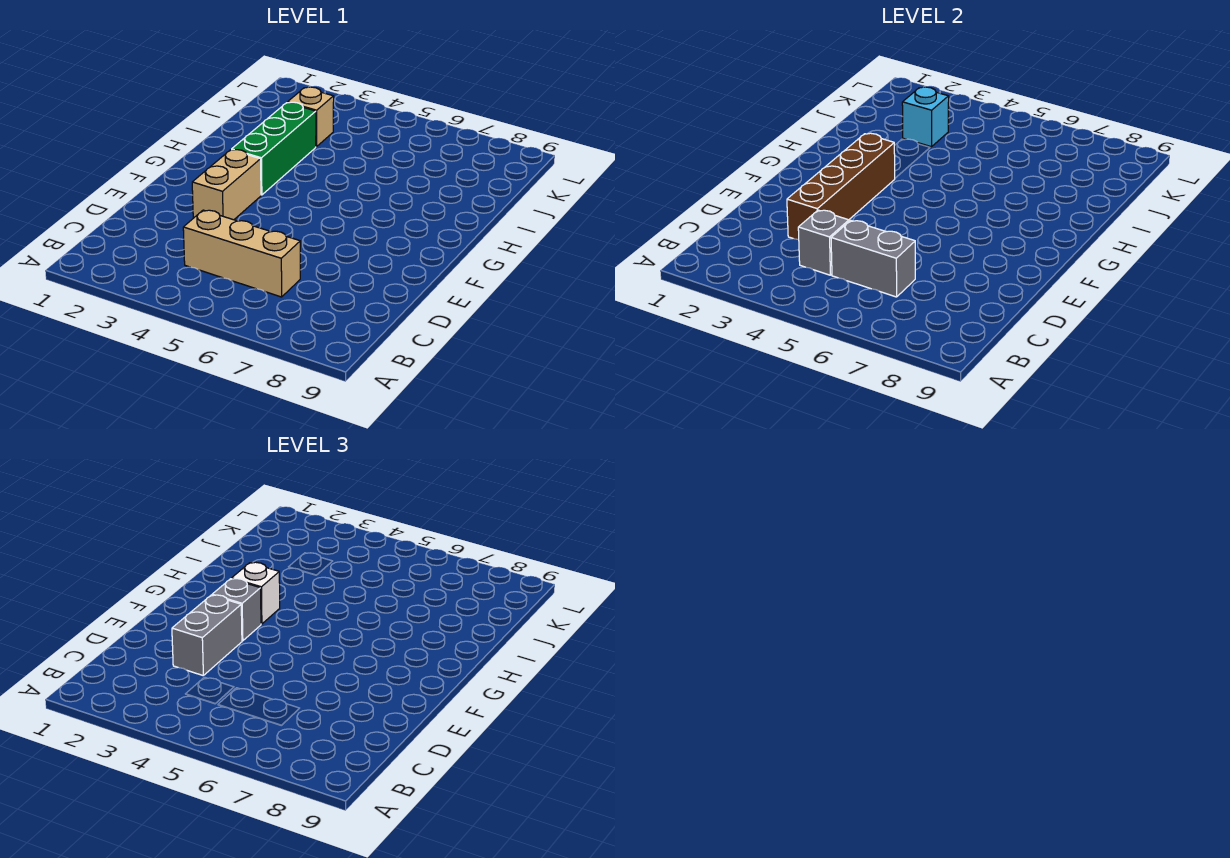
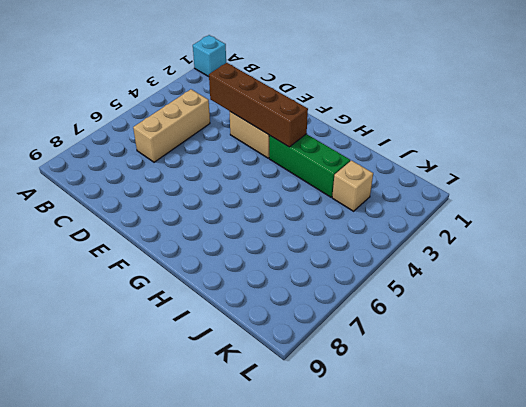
cyan brick A1 level 1 -> cyan brick J3 level 2
none -> grey brick C4 level 2
none -> grey brick C5:C6 level 2

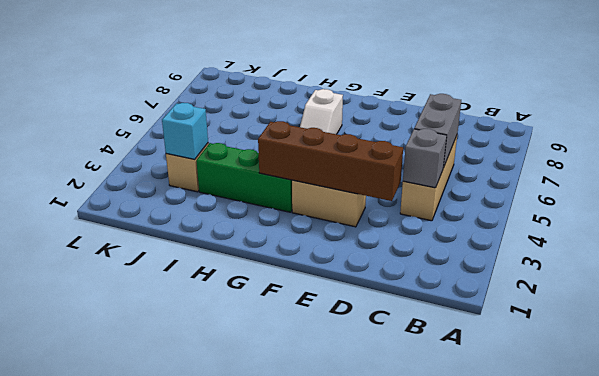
white slope G6:G7 level 1 top 7 -> none
none -> grey brick D3:E3 level 3
none -> grey brick F3 level 3

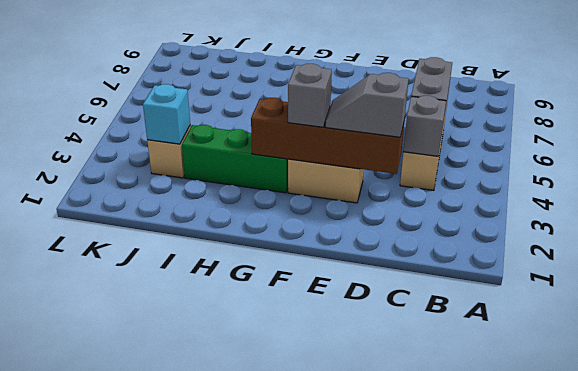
grey slope D3:E3 level 3 top D -> grey brick D3:E3 level 3
none -> white brick G3 level 3

